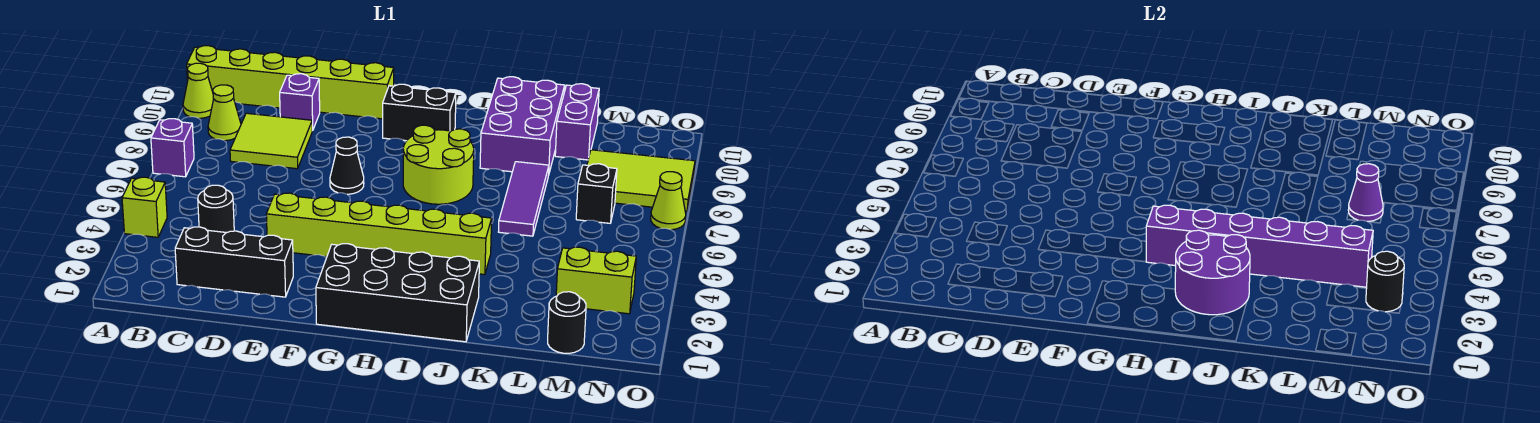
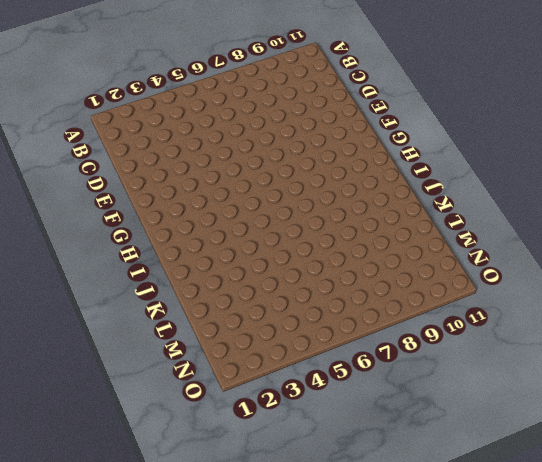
none -> lime brick A4 level 1
none -> purple brick A7 level 1
none -> lime cone A10 level 1

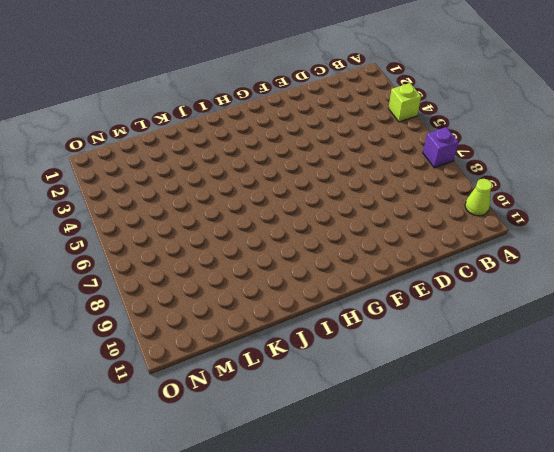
none -> lime brick A11:F11 level 1
none -> lime cone B9 level 1
none -> black brick C2:E2 level 1

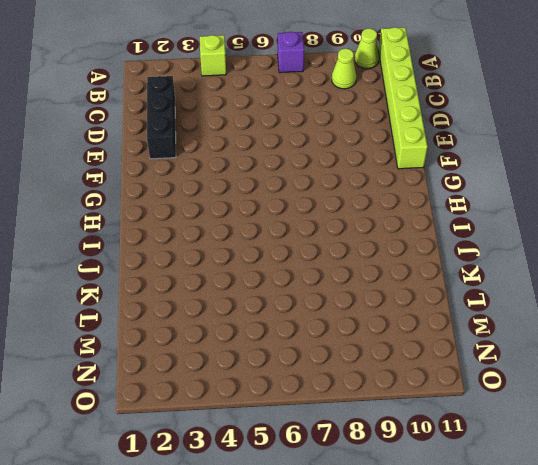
none -> black round brick C4 level 1
none -> lime tile C8:D9 level 1
none -> purple brick D10 level 1

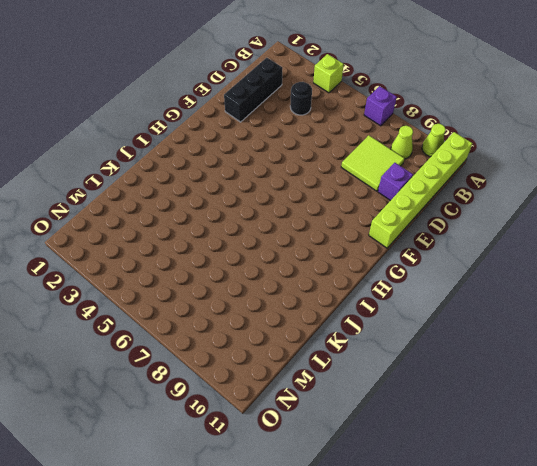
none -> lime brick E4:J4 level 1
none -> black cone F7 level 1
none -> black brick G1:J2 level 1

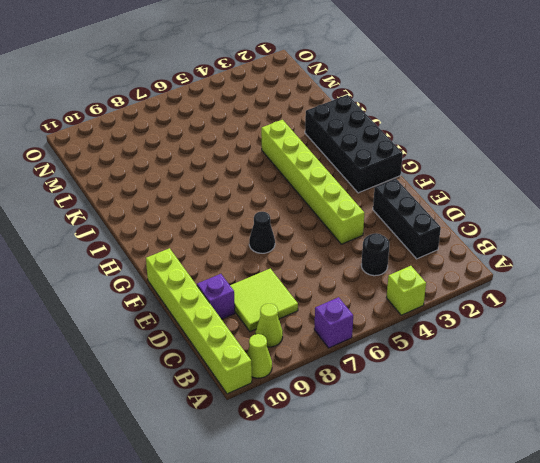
none -> black brick G10:H10 level 1
none -> lime round brick H7:I8 level 1
none -> purple brick J9:K11 level 1

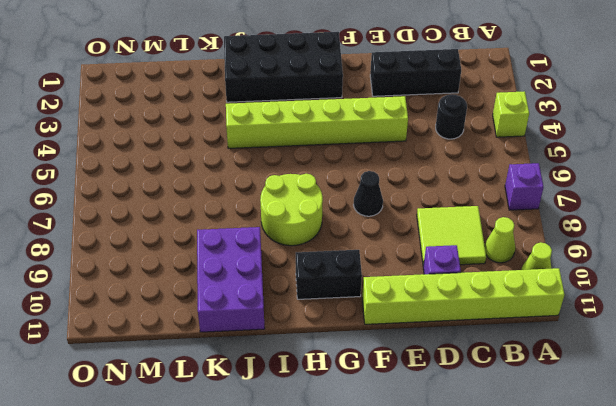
none -> purple tile K6:K8 level 1
none -> purple brick L10:L11 level 1
none -> black round brick M1 level 1

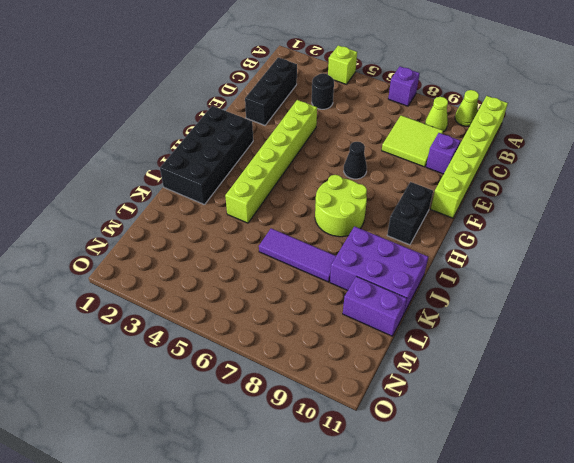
none -> black round brick M1 level 1
none -> lime brick M3:N3 level 1
none -> black brick M7 level 1

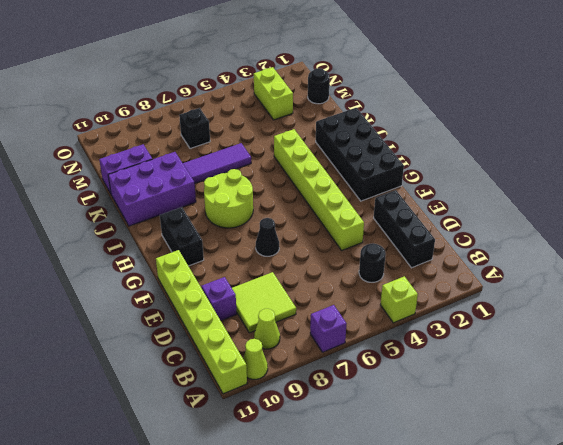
none -> lime tile M8:O9 level 1
none -> lime cone O7 level 1
none -> purple brick H4:M4 level 2

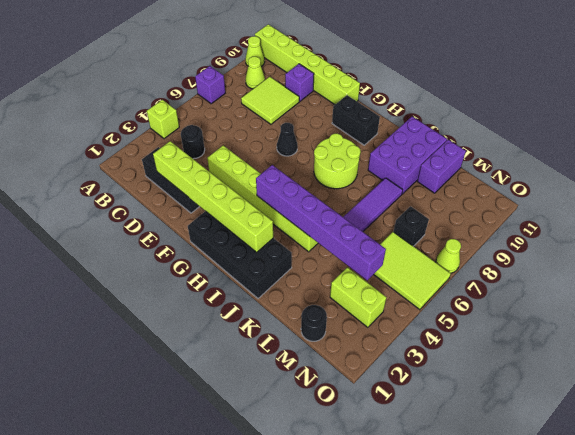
lime brick D2:I2 level 2 -> purple round brick I2:J3 level 2
lime tile M5:O6 level 1 -> lime tile M8:O9 level 1
none -> purple cone M7 level 2
none -> black round brick N3 level 2

